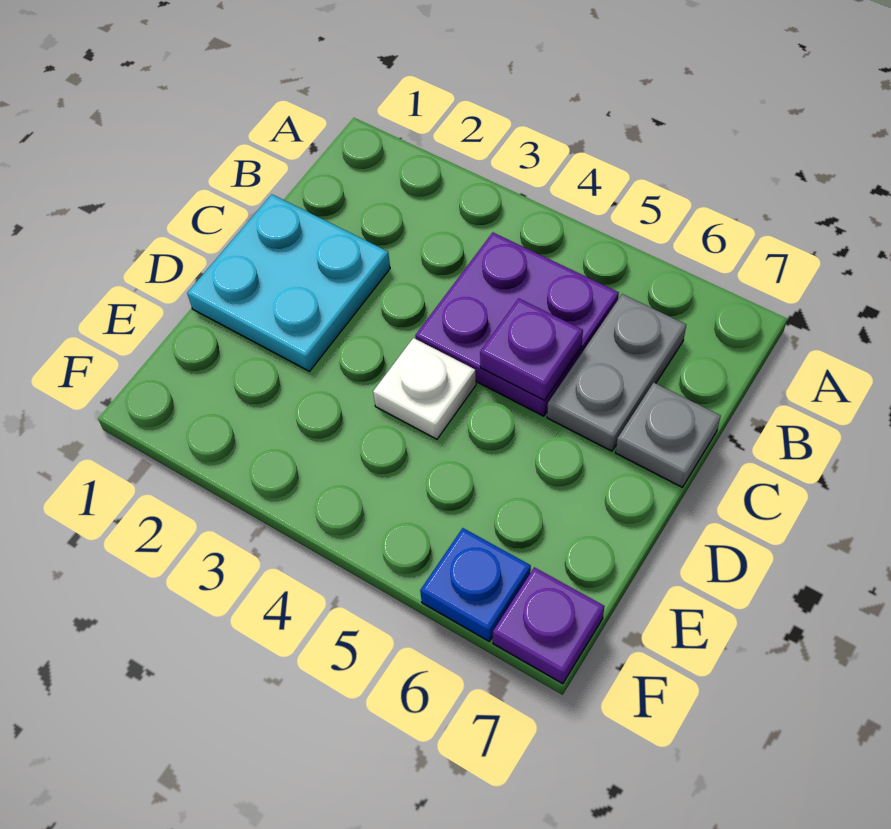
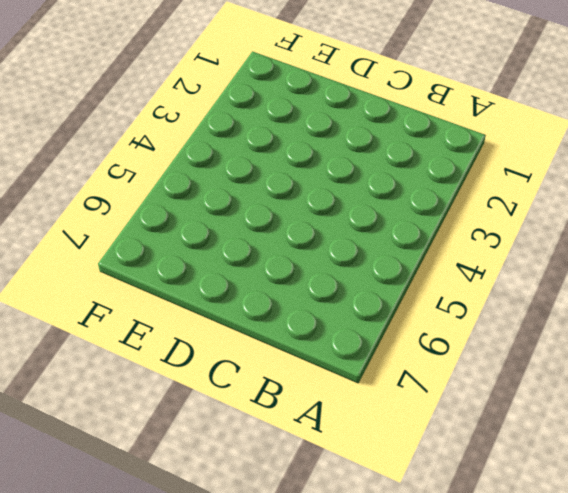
none -> purple plate B4:C5 level 1
none -> grey plate B6:C6 level 1

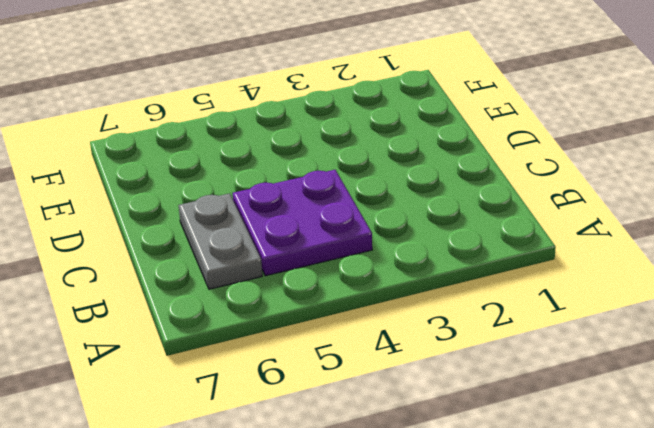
none -> cyan plate C1:D2 level 1
none -> grey plate C7 level 1

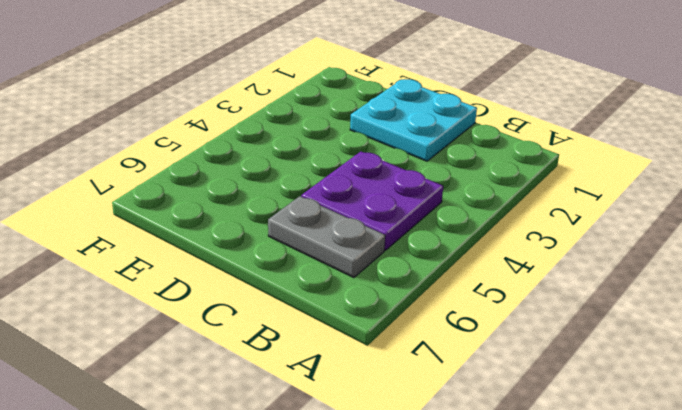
none -> grey plate C7 level 1
none -> white plate D4 level 1

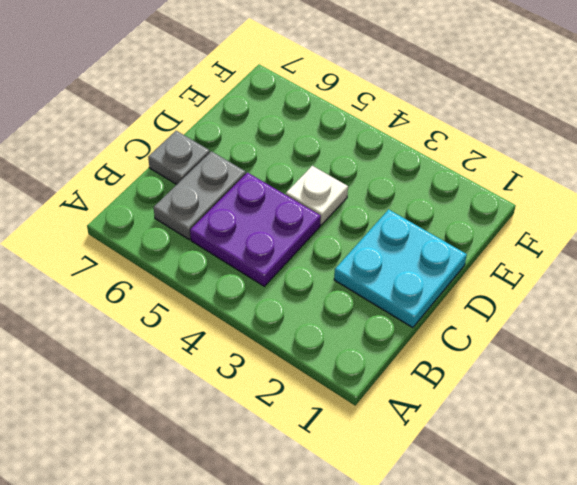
none -> blue plate F6 level 1
none -> purple plate F7 level 1

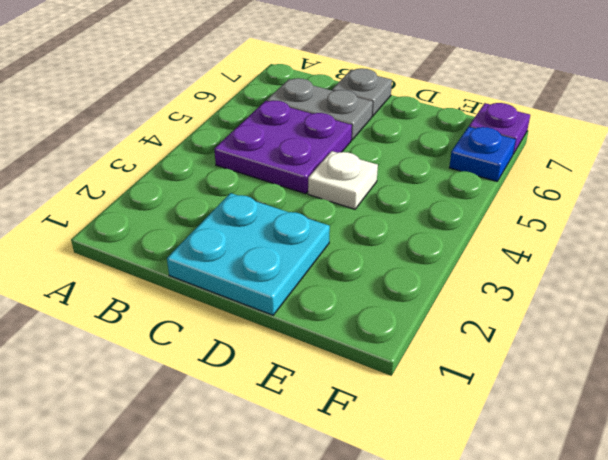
none -> purple plate C5 level 2

